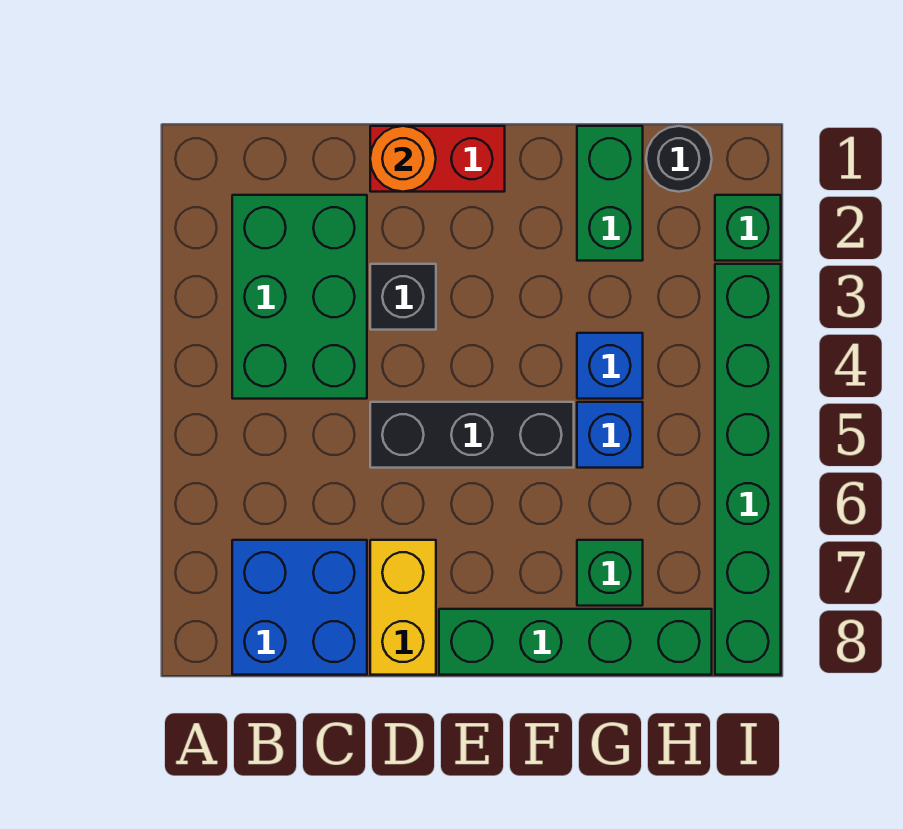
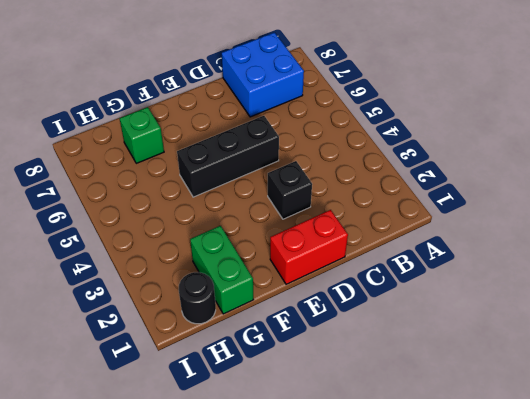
none -> green brick B2:C4 level 1
none -> yellow brick D7:D8 level 1
none -> green brick E8:H8 level 1

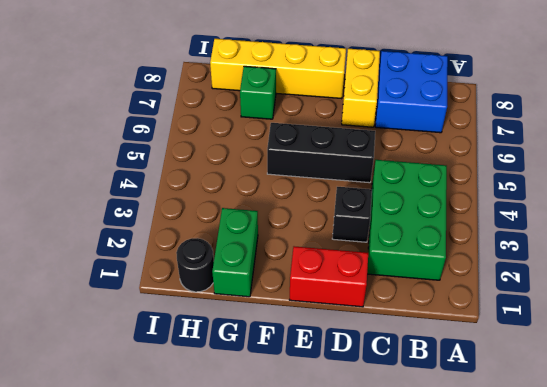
yellow brick E8:H8 level 1 -> green brick E8:H8 level 1
none -> blue brick G4 level 1
none -> blue brick G5 level 1
none -> green brick I2 level 1

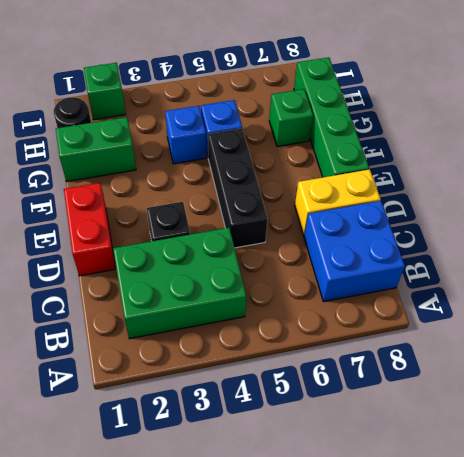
none -> green brick I3:I8 level 1
none -> orange round brick D1 level 2

